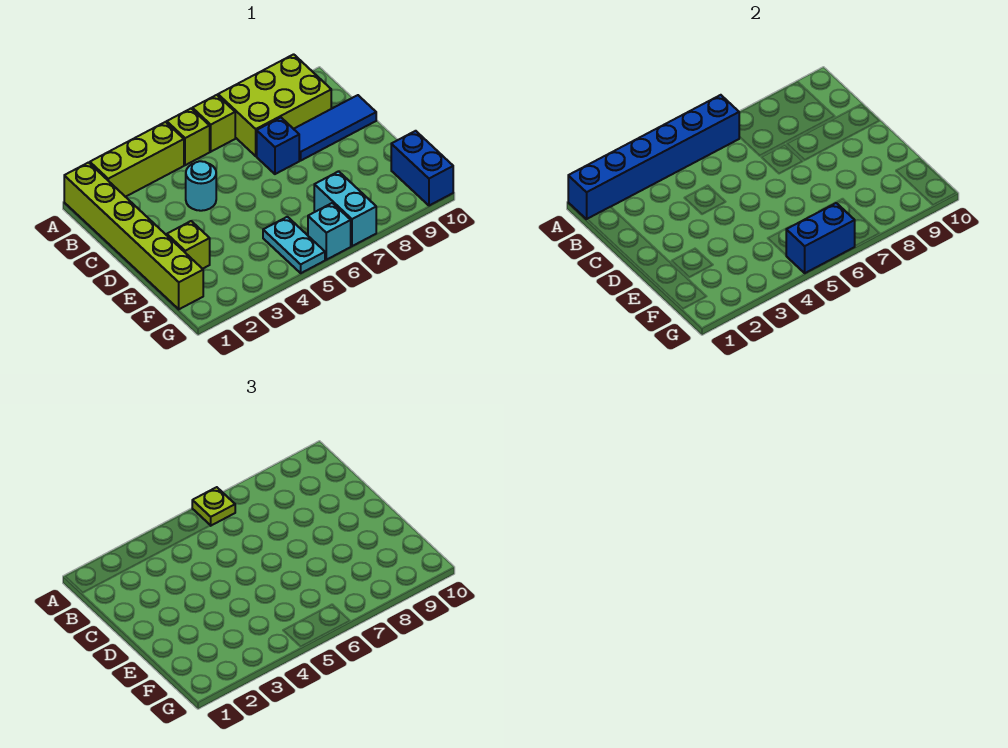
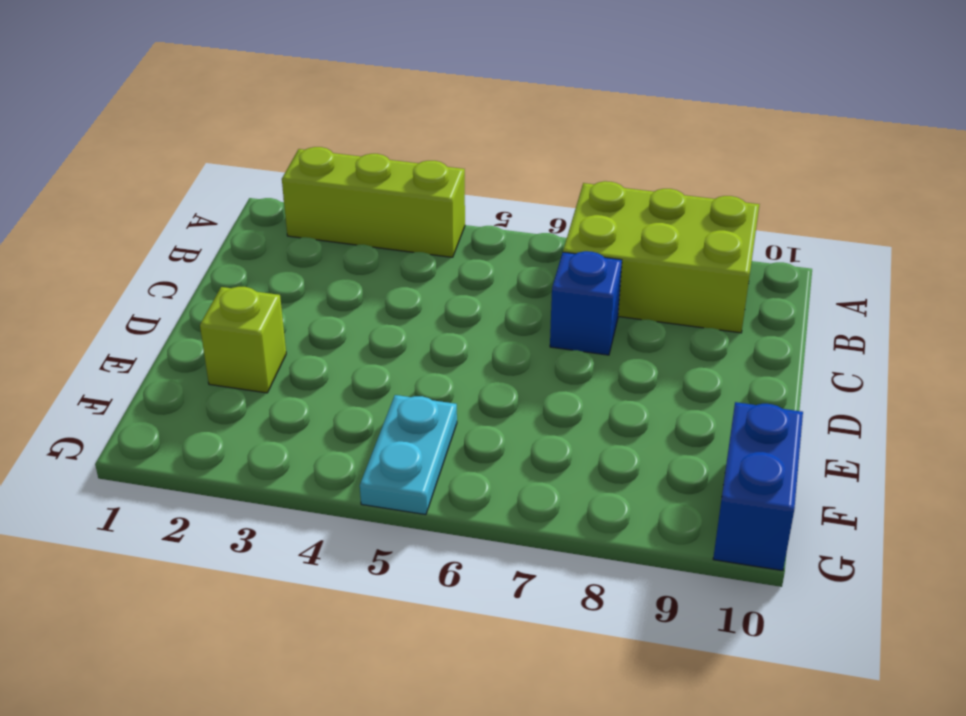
none -> lime brick A1:F1 level 1
none -> lime brick A5 level 1
none -> lime brick A6 level 1

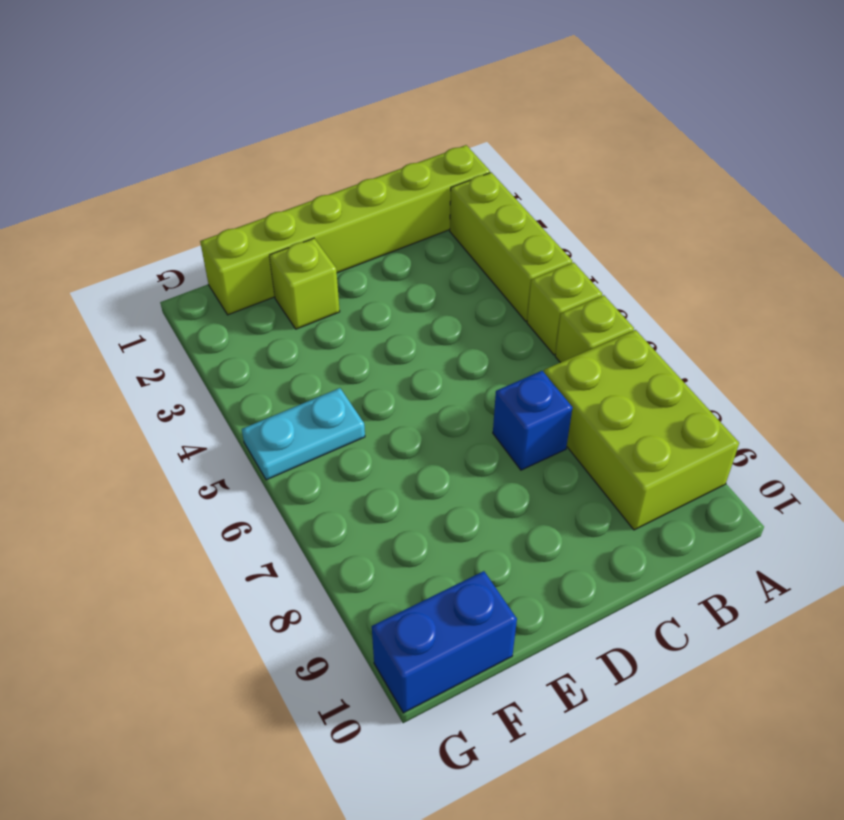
none -> cyan round brick C4 level 1
none -> blue tile C8:C10 level 1
none -> cyan brick F7:G7 level 1

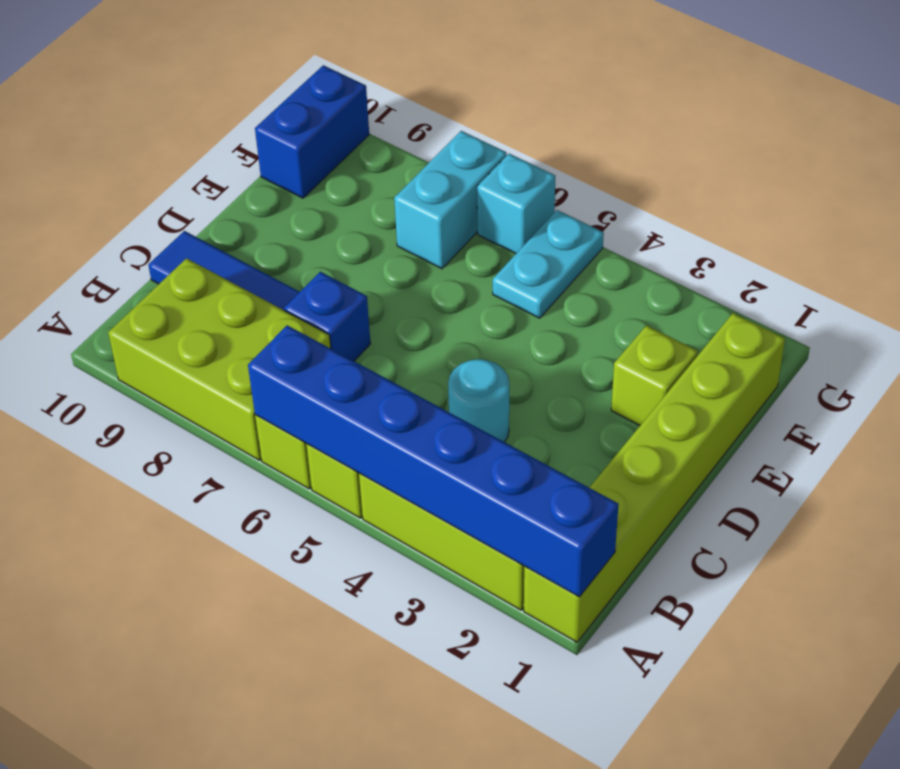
none -> blue brick G5:G6 level 2
none -> lime plate A6 level 3

